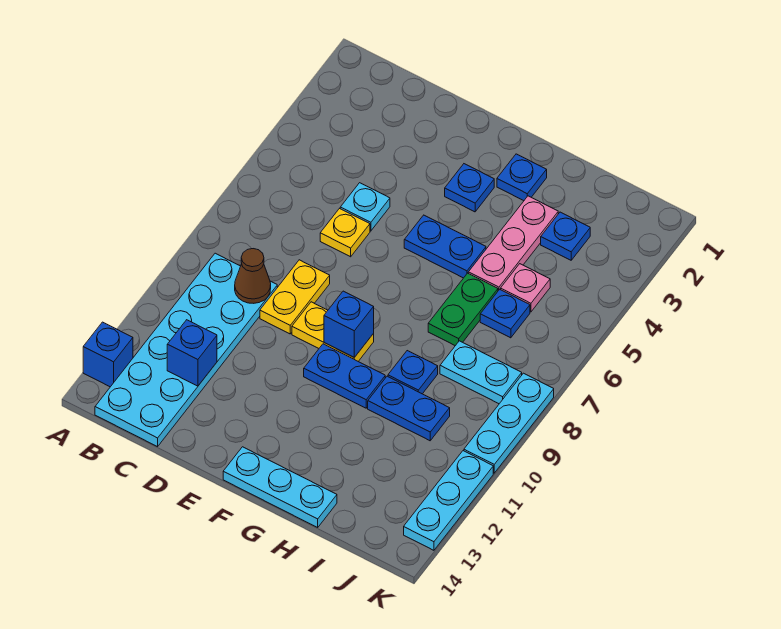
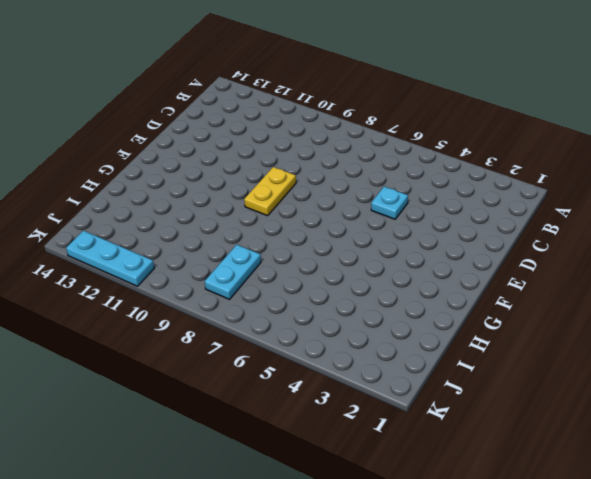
none -> blue brick A13 level 1
none -> cyan plate B9:C14 level 1
none -> yellow plate D6 level 1

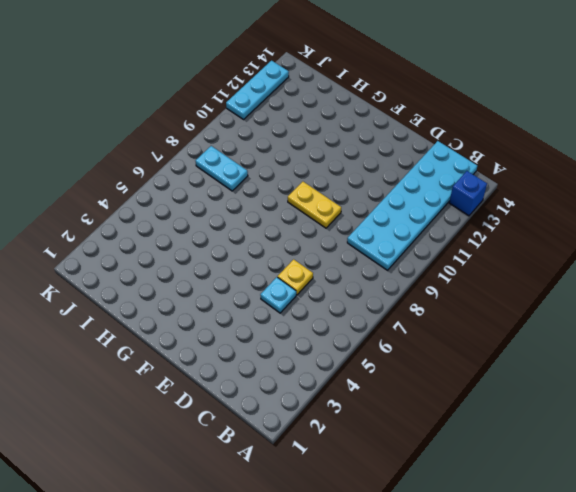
none -> yellow plate D8:D9 level 1
none -> blue plate F3 level 1
none -> blue plate F5:G5 level 1

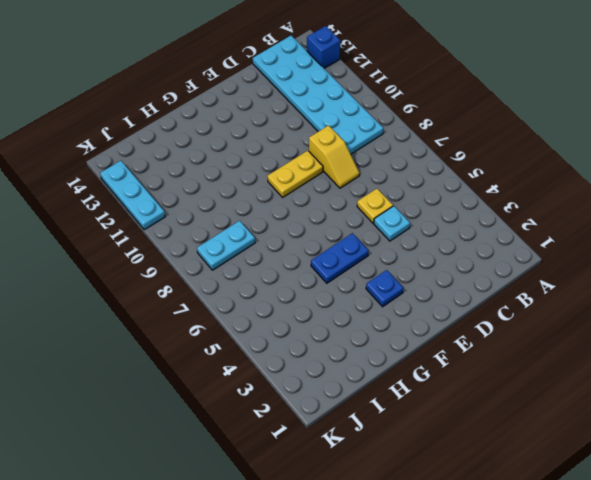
yellow slope D8:D9 level 1 top 9 -> yellow plate D8:D9 level 1
none -> blue plate F10:G10 level 1
none -> cyan plate F14:H14 level 1
none -> blue plate G2 level 1

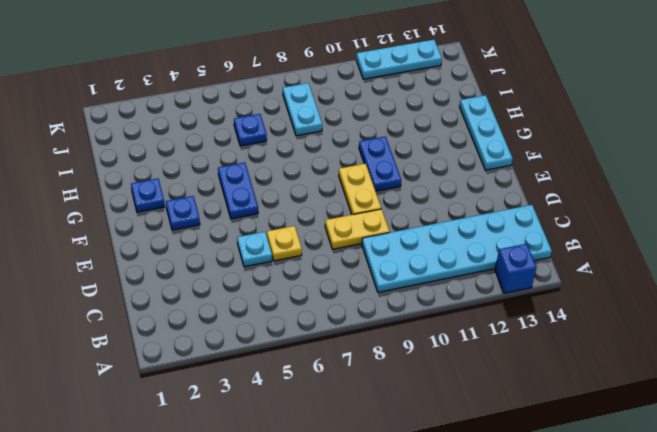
none -> pink plate H3:H5 level 1
none -> green plate H6:H7 level 1
none -> blue plate H9 level 1

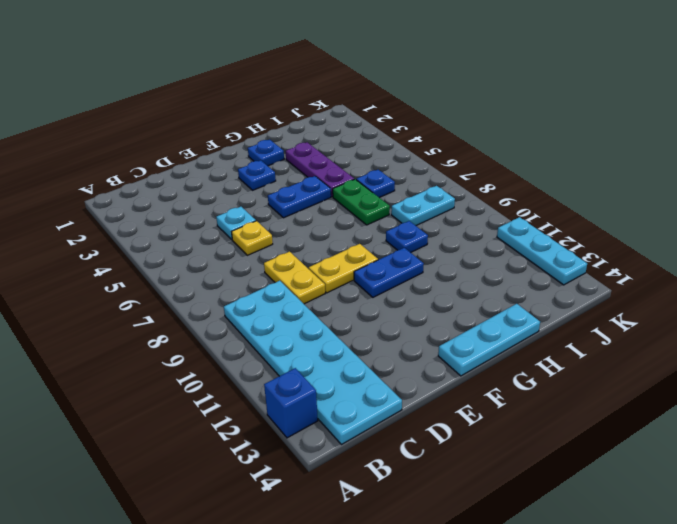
purple plate H3:H5 level 1 -> pink plate H3:H5 level 1
none -> blue plate H10:I10 level 1
none -> blue plate I3 level 1
none -> pink plate I5 level 1

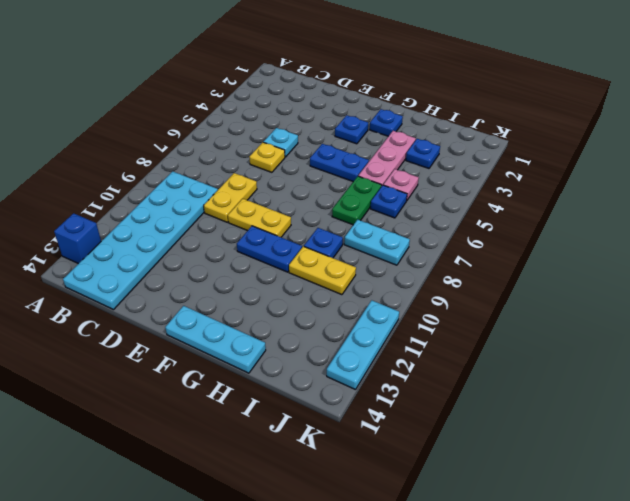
yellow plate H10:I10 level 1 -> blue plate H10:I10 level 1
none -> cyan plate K8:K10 level 1
none -> brown cone C9 level 2
none -> blue brick C12 level 2

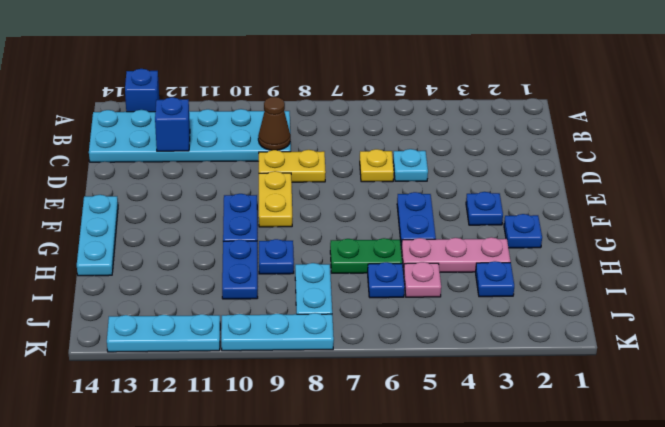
none -> blue brick F9 level 2

